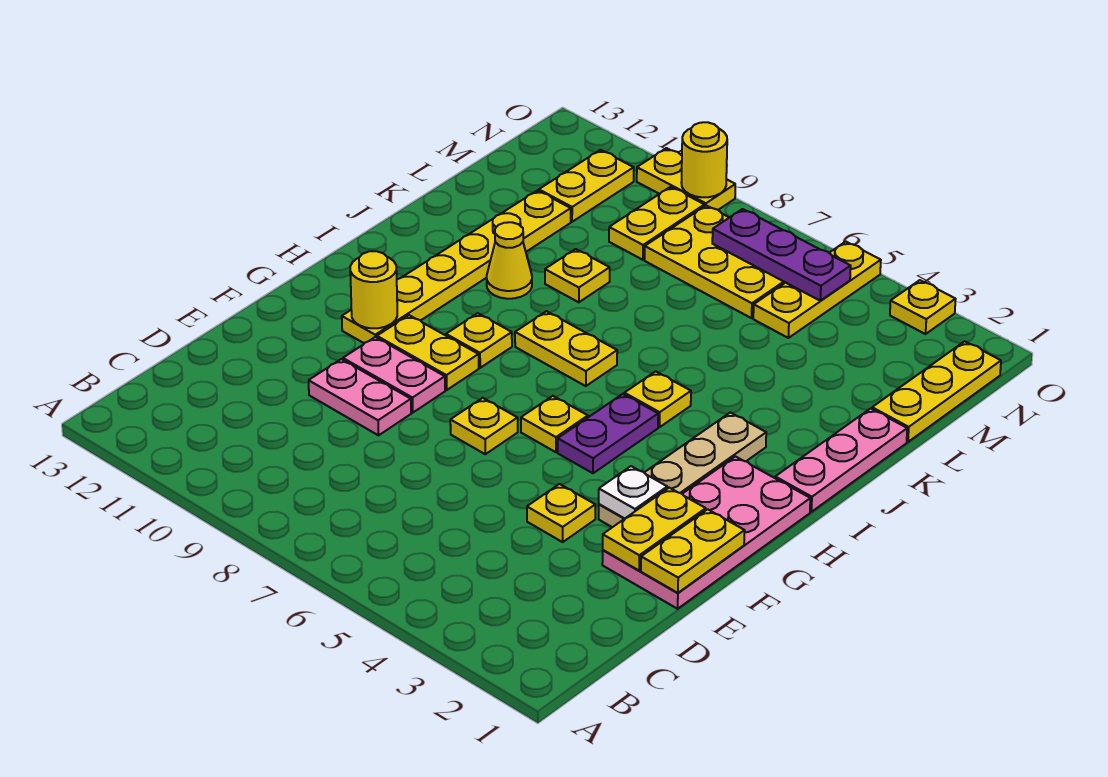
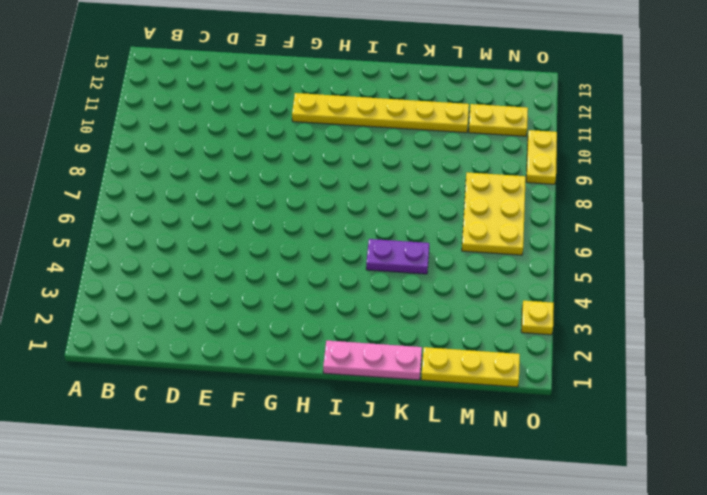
purple plate J5:K5 level 1 -> purple plate G5:H5 level 1
none -> pink plate E1:H2 level 1
none -> yellow plate E4 level 1
none -> pink plate E9:E10 level 1

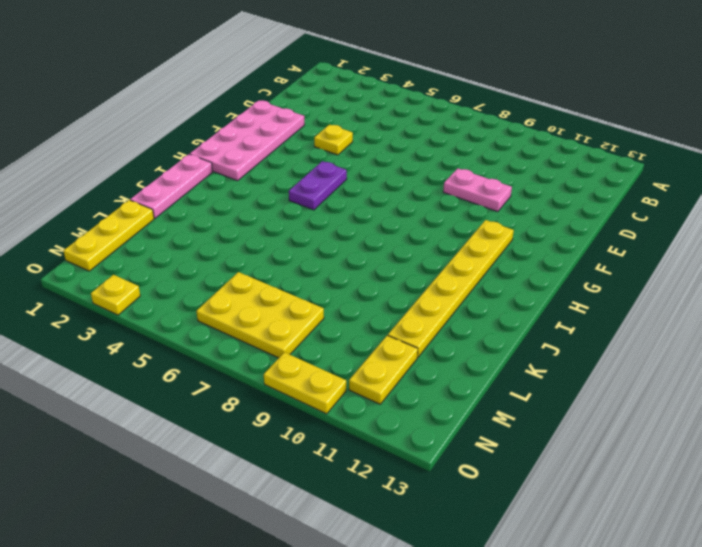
none -> tan plate F3:I3 level 1
none -> yellow plate F7 level 1
none -> pink plate F9:F10 level 1

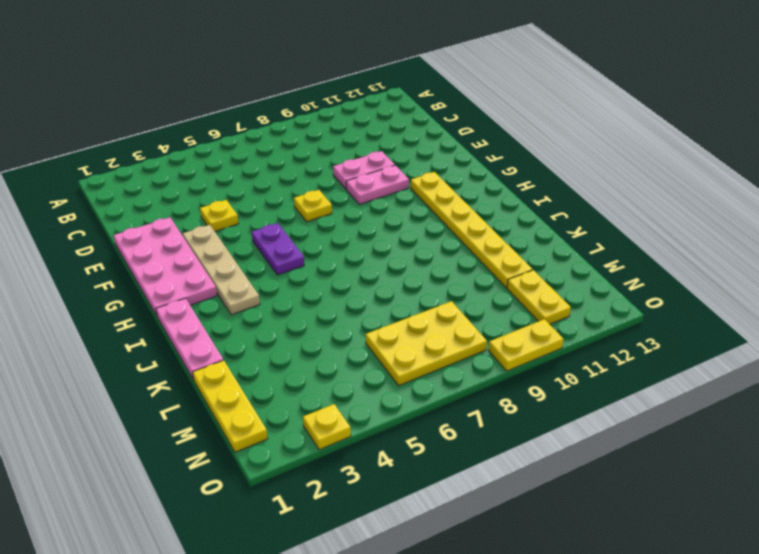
none -> yellow plate G6 level 1
none -> yellow plate G9:G10 level 1
none -> yellow plate H9 level 1

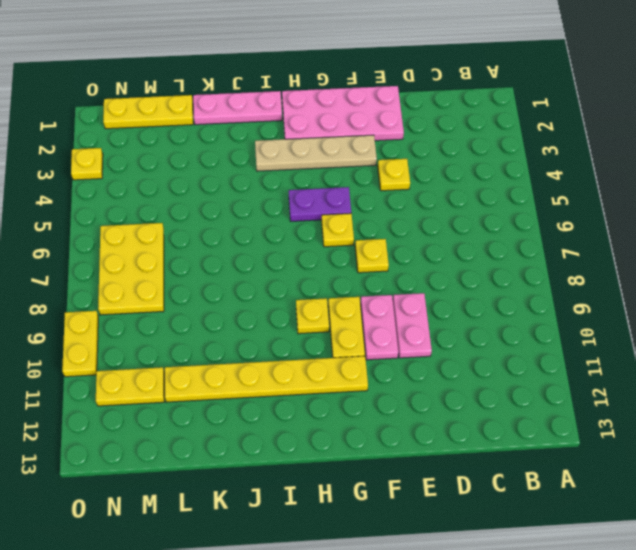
none -> yellow plate I5 level 1
none -> yellow plate I7:I8 level 1
none -> yellow cone J10 level 1

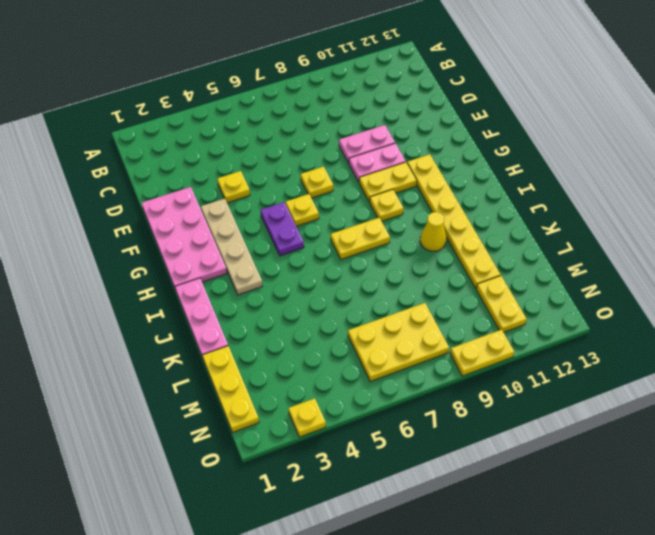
none -> yellow plate I5 level 1
none -> yellow plate K9 level 1
none -> yellow plate M5:O5 level 1

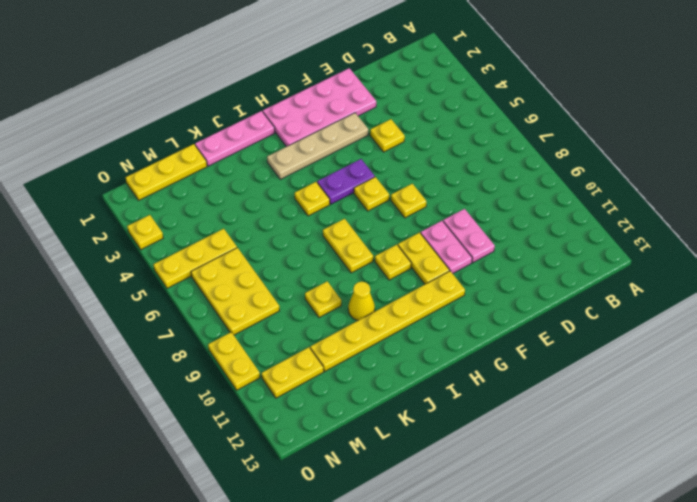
none -> yellow plate M9:N9 level 1
none -> yellow plate E1:F1 level 2
none -> yellow plate E2:F2 level 2

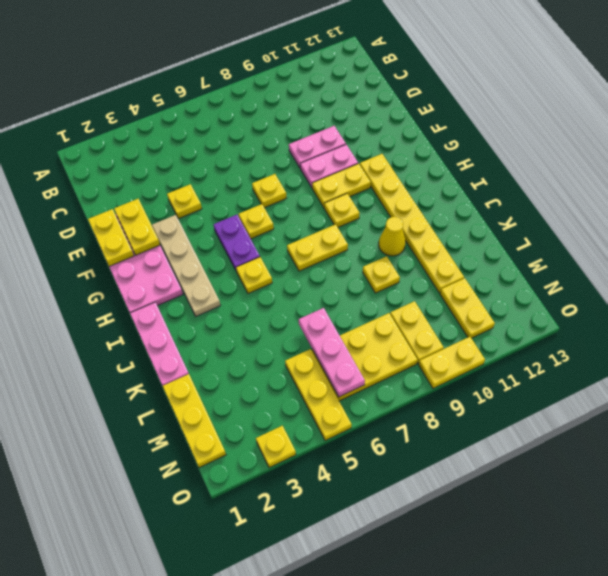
pink plate L6:N6 level 2 -> purple plate N5:N7 level 2
none -> white plate F3 level 2
none -> yellow round brick G11 level 2
none -> yellow round brick O9 level 2

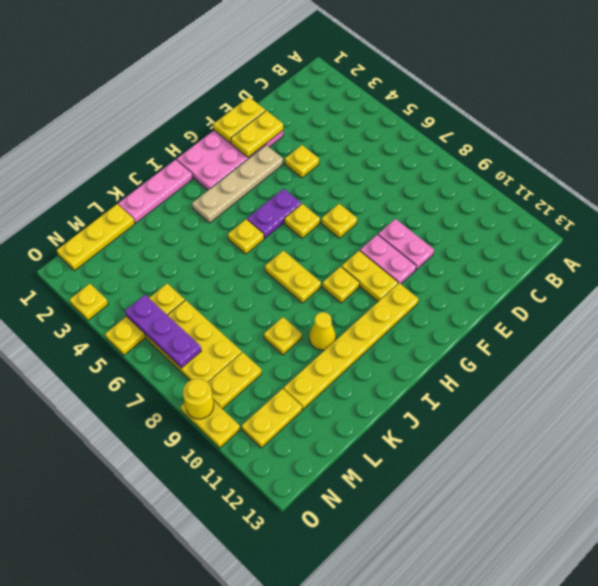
none -> white plate F3 level 2
none -> yellow round brick G11 level 2

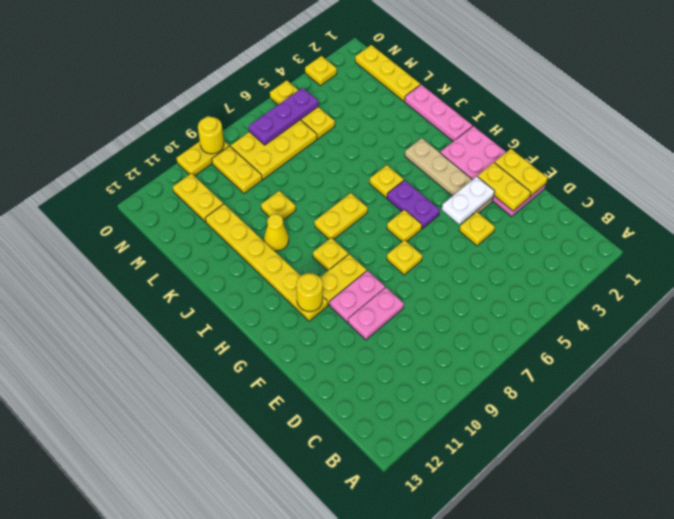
white plate F3:F4 level 2 -> white plate F3 level 2

